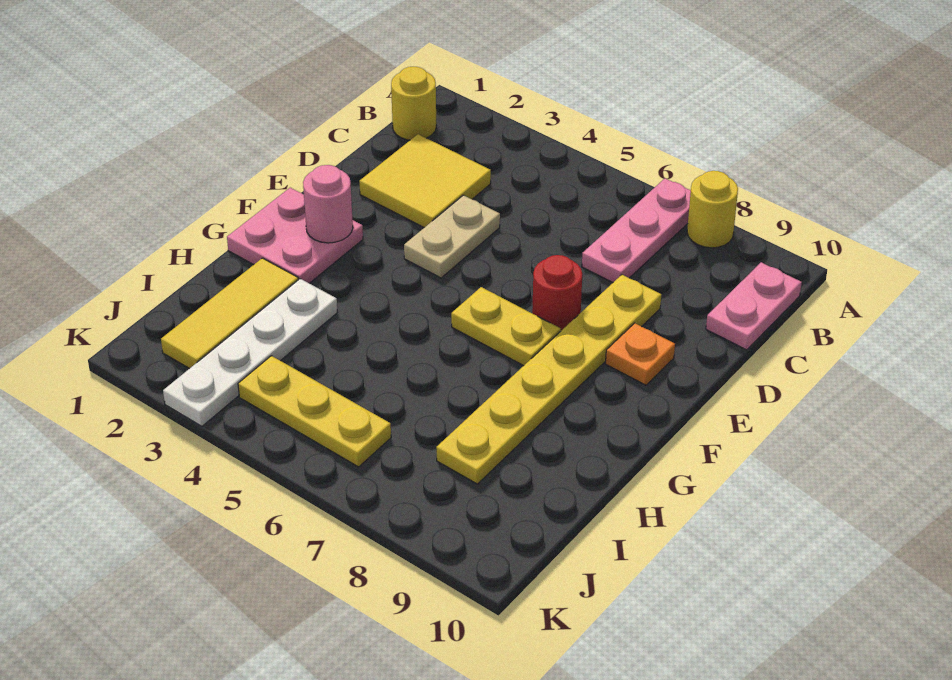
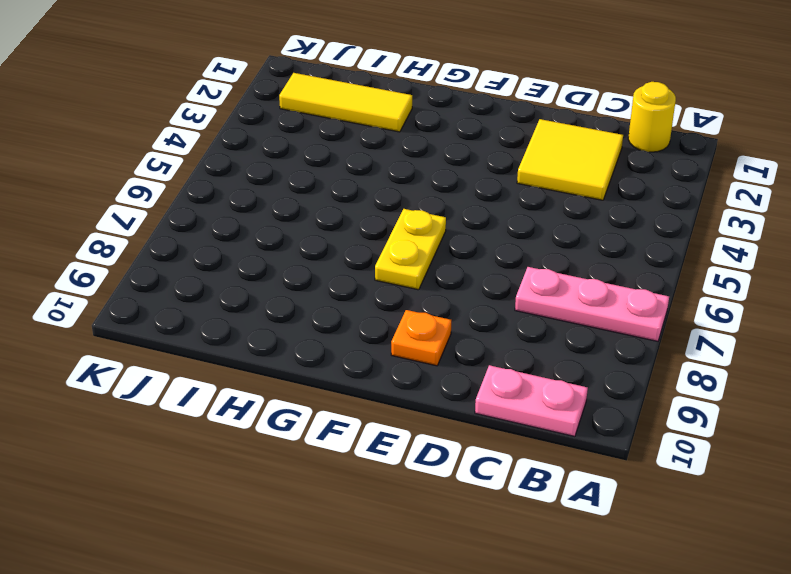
none -> yellow round brick A8 level 1
none -> tan plate D4:E4 level 1
none -> yellow plate D8:I8 level 1

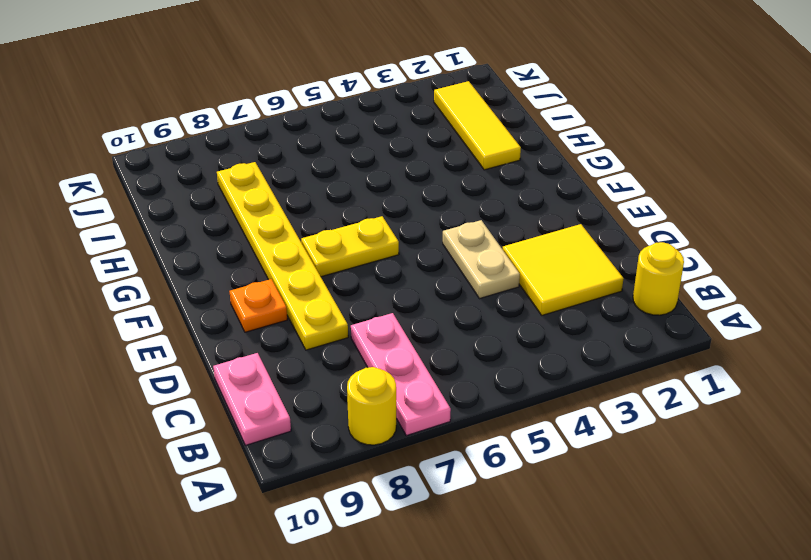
none -> red round brick E7 level 1
none -> pink plate F1:G2 level 1
none -> white plate H3:K3 level 1

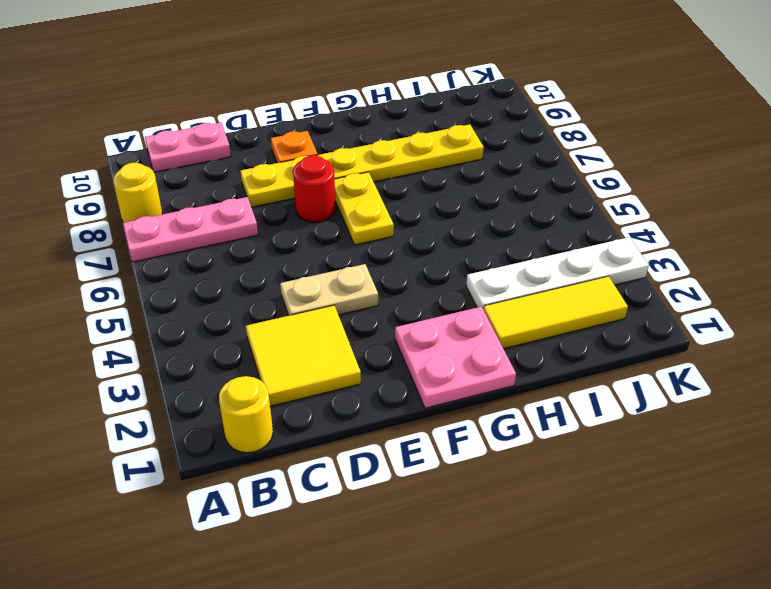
none -> yellow plate J4:J6 level 1
none -> pink round brick F2 level 2

